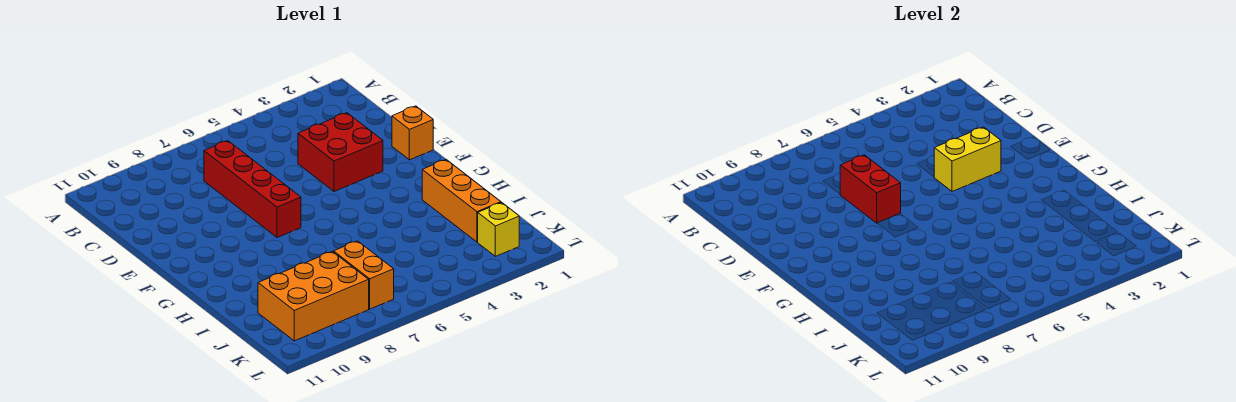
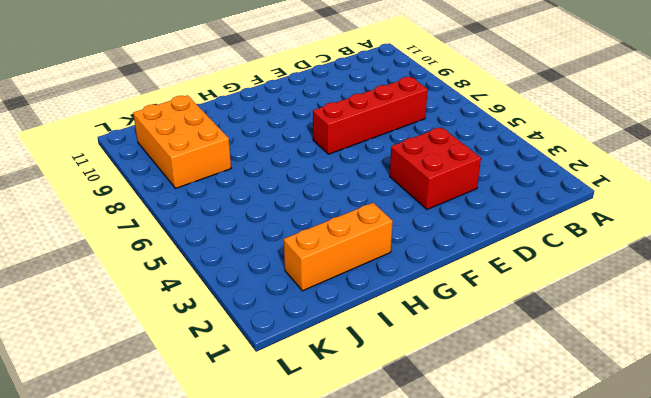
none -> orange brick E1 level 1
none -> orange brick J7:K7 level 1

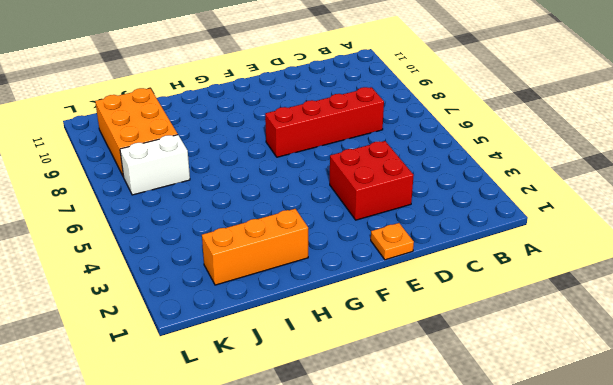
orange plate E1 level 1 -> orange brick E1 level 1
white brick J7:K7 level 1 -> orange brick J7:K7 level 1
none -> yellow brick K2 level 1
none -> red brick D7:E7 level 2

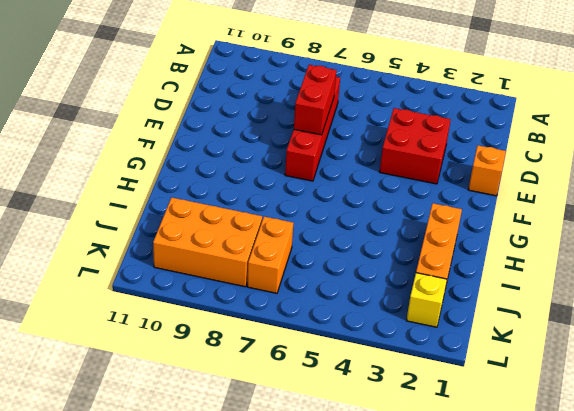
none -> yellow brick E3:E4 level 2

